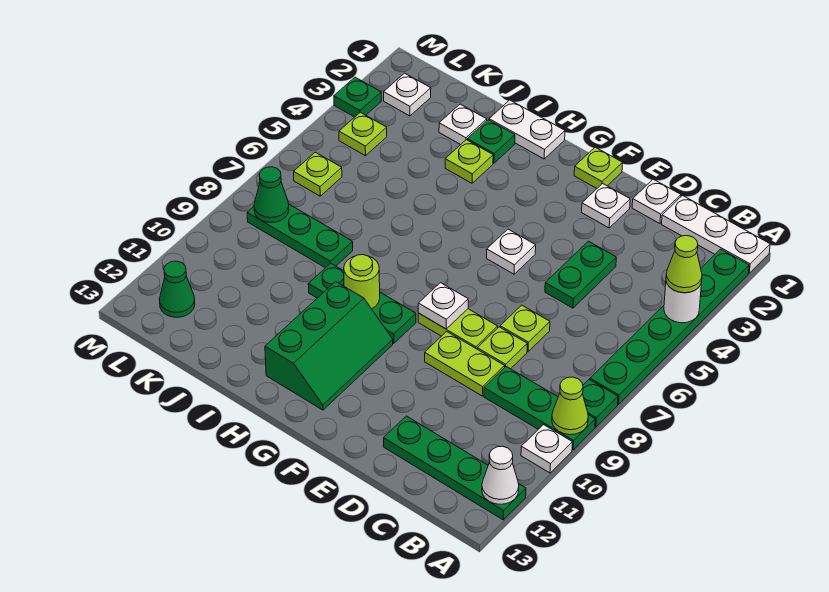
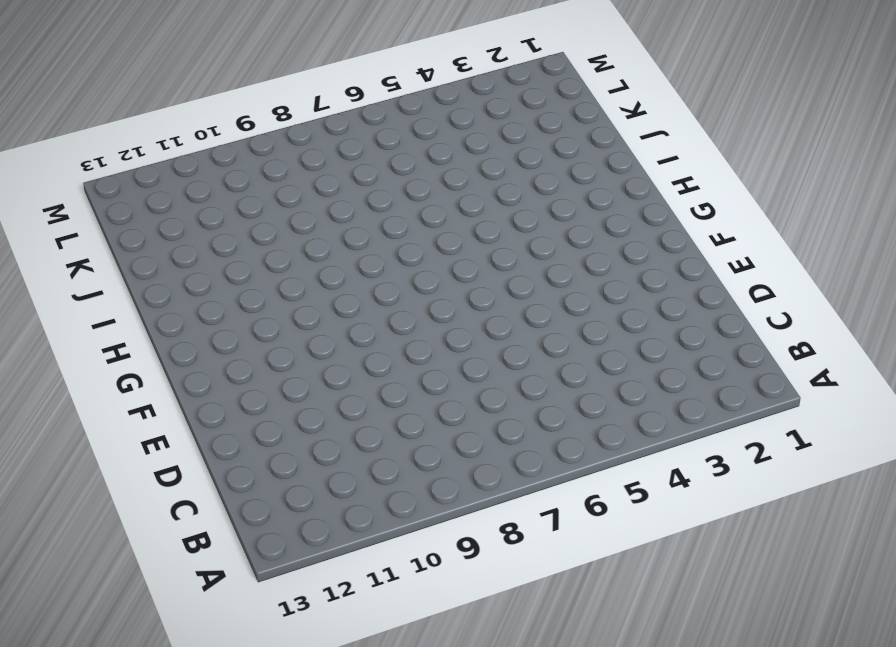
none -> white plate A1:C1 level 1
none -> green plate A2:A7 level 1
none -> green plate A8 level 1
none -> green plate A9:C9 level 1

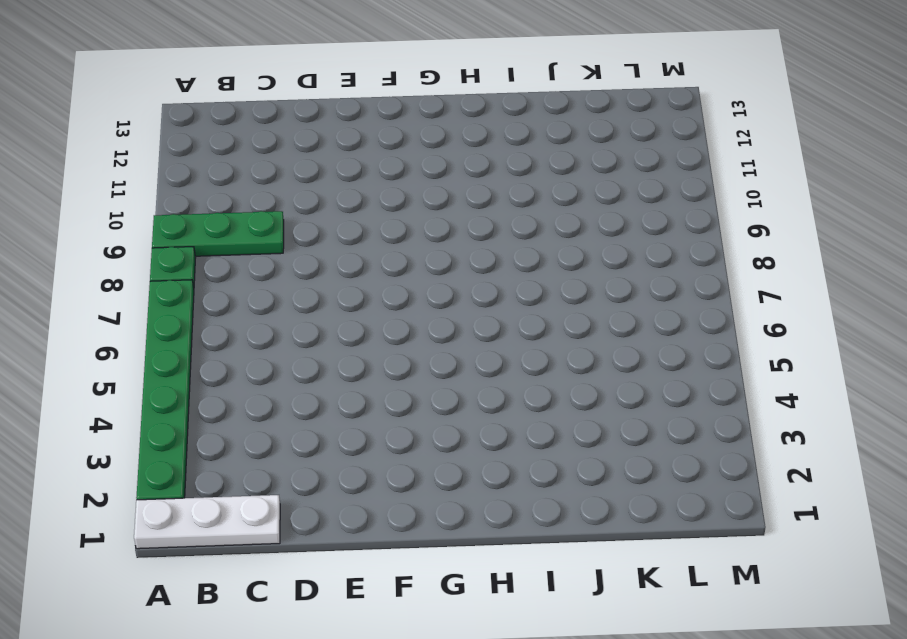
none -> white plate A10 level 1
none -> green plate A12:D12 level 1
none -> white plate D1 level 1
none -> green plate D4:D5 level 1

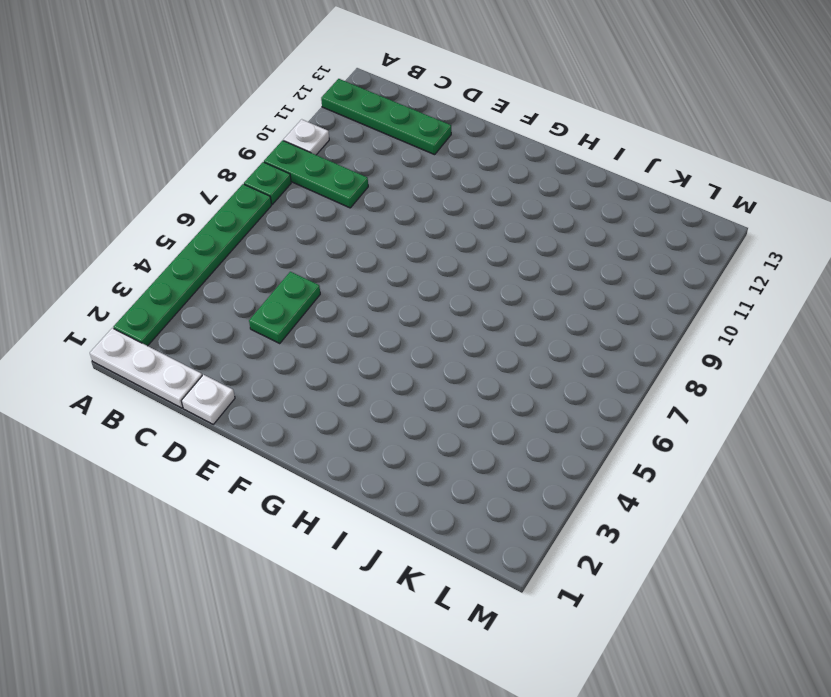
none -> lime plate D7 level 1
none -> lime plate D8 level 1
none -> lime plate D9:E9 level 1
none -> white plate E2 level 1

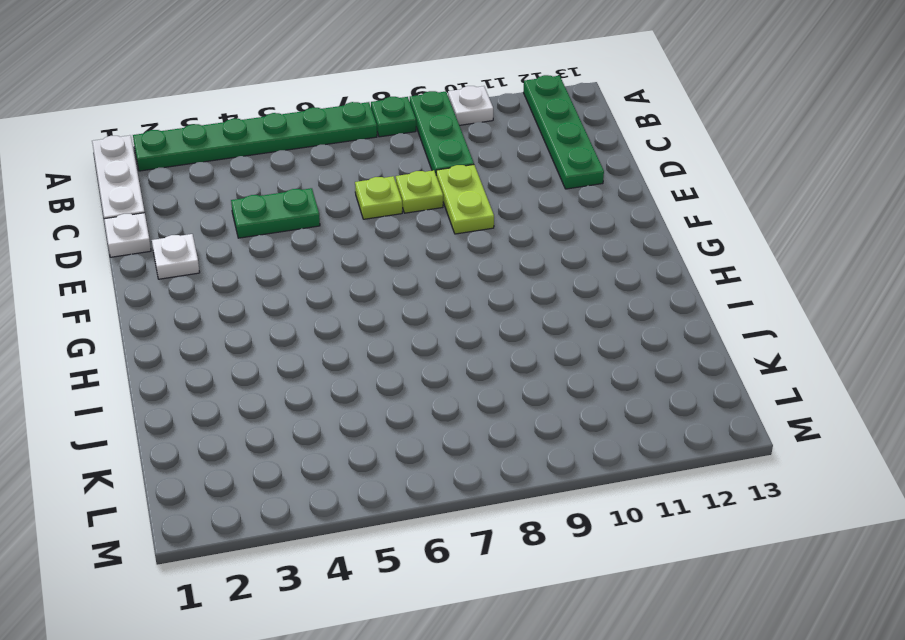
none -> lime plate E8:F8 level 1
none -> lime plate F1 level 1
none -> white plate F5 level 1
none -> green plate G9:I9 level 1

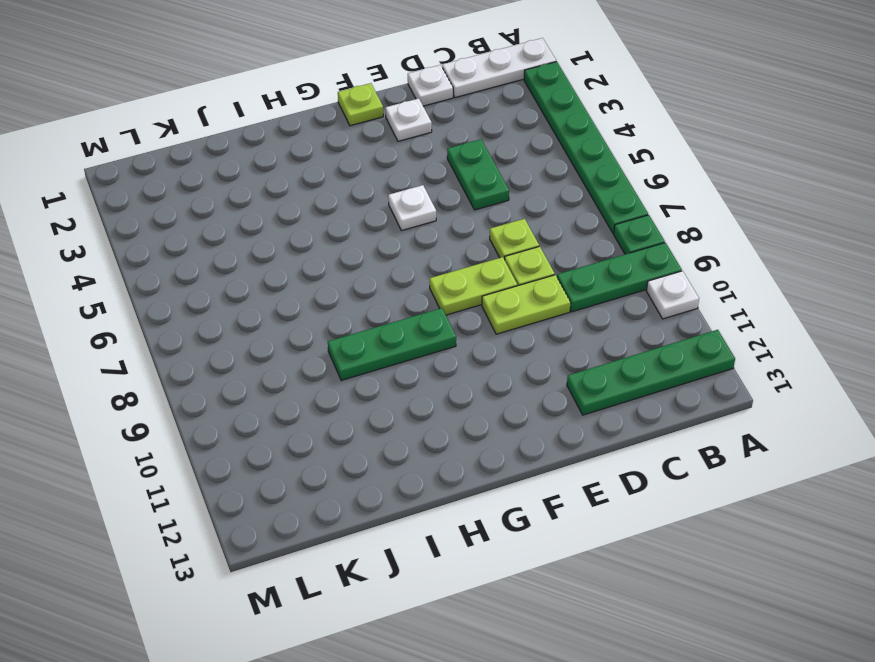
none -> green slope G10:H12 level 1 top H
none -> white plate H1:I1 level 1
none -> green plate I2 level 1
none -> lime plate I3 level 1

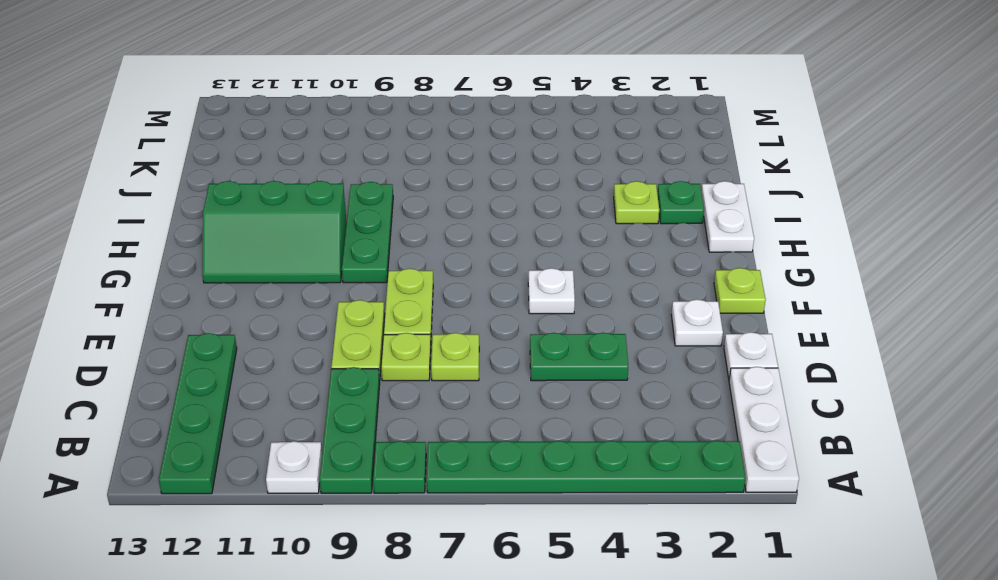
none -> white plate J2 level 1
none -> green plate J8:L8 level 1
none -> white plate L2 level 1
none -> lime plate L4 level 1

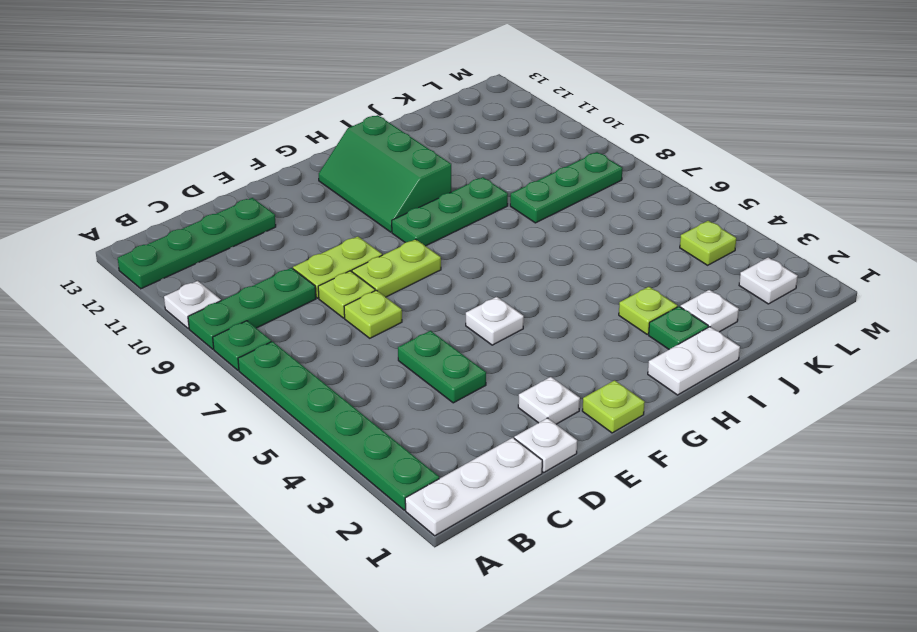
none -> lime plate L6 level 1
none -> green cone L12 level 1
none -> green plate M3 level 1
none -> white round brick A4 level 2

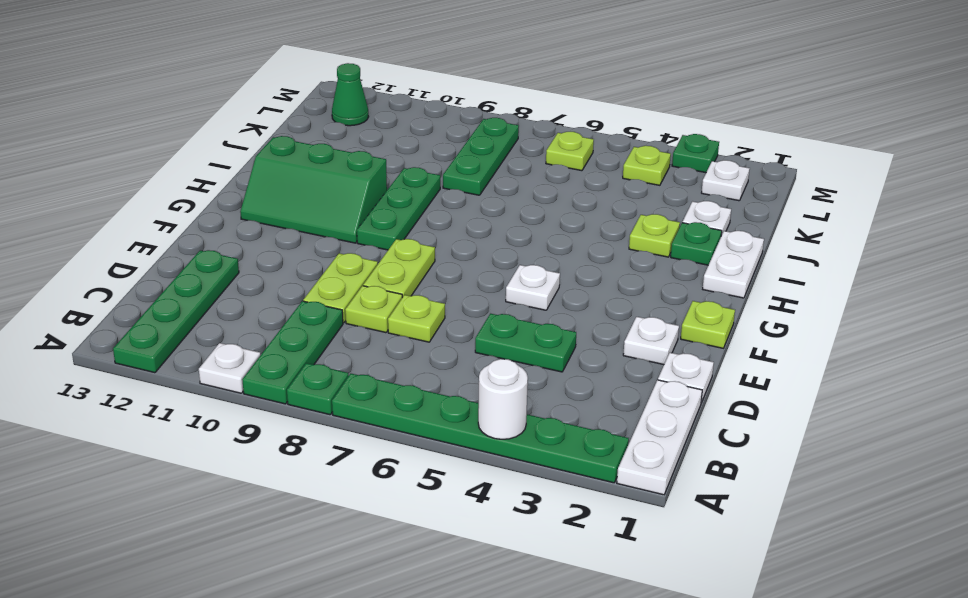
none -> lime cone A9 level 2
none -> white cone A12 level 2
none -> white plate F8 level 2
none -> lime round brick H9 level 2

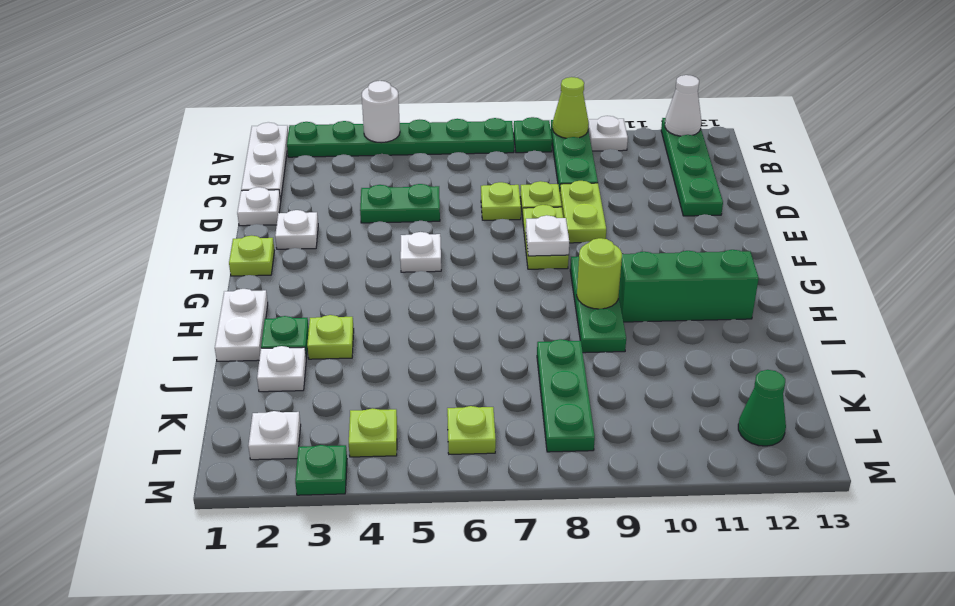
none -> green cone L8 level 2
none -> lime cone A4 level 3

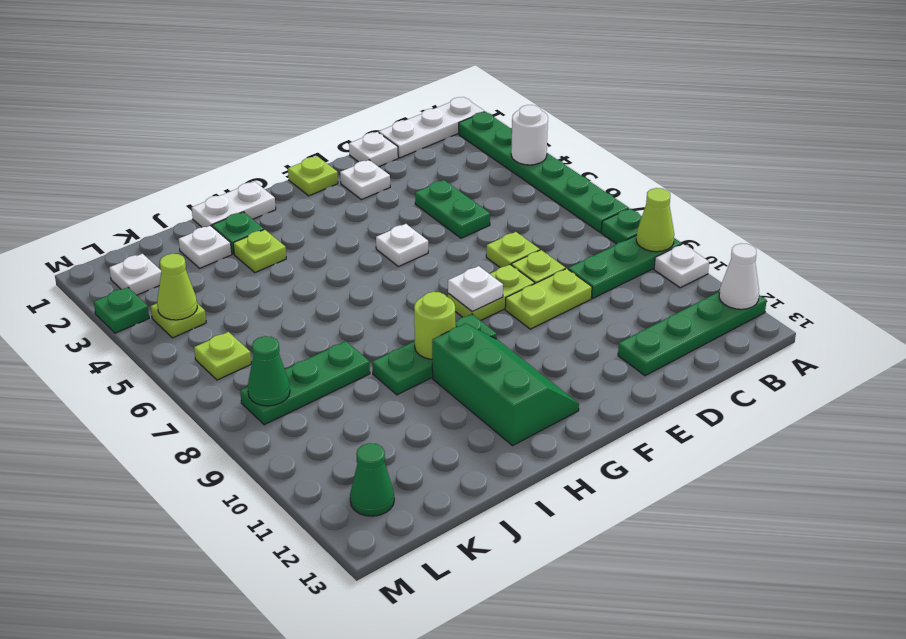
lime cone L4 level 2 -> lime cone A4 level 3

